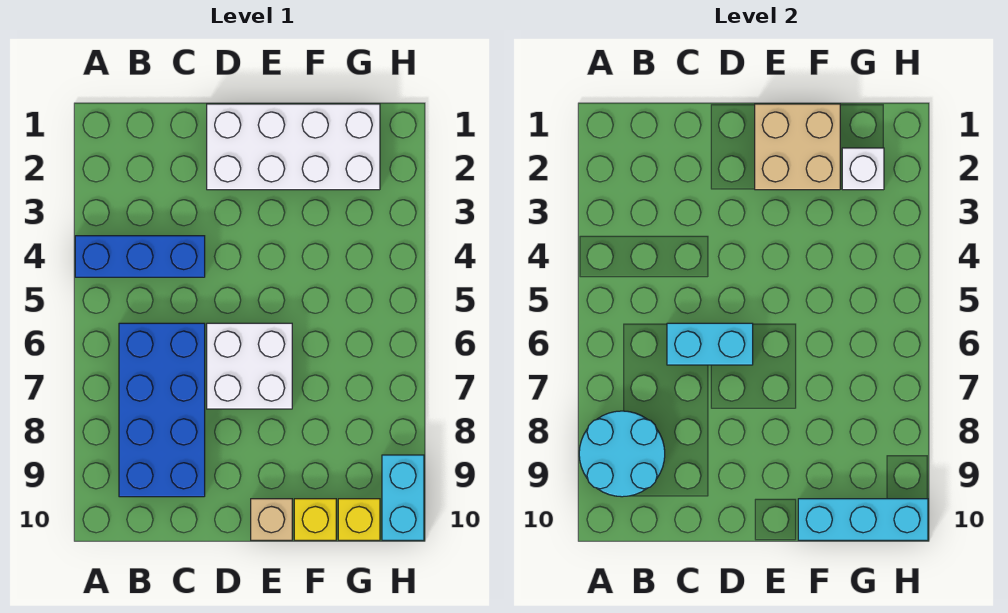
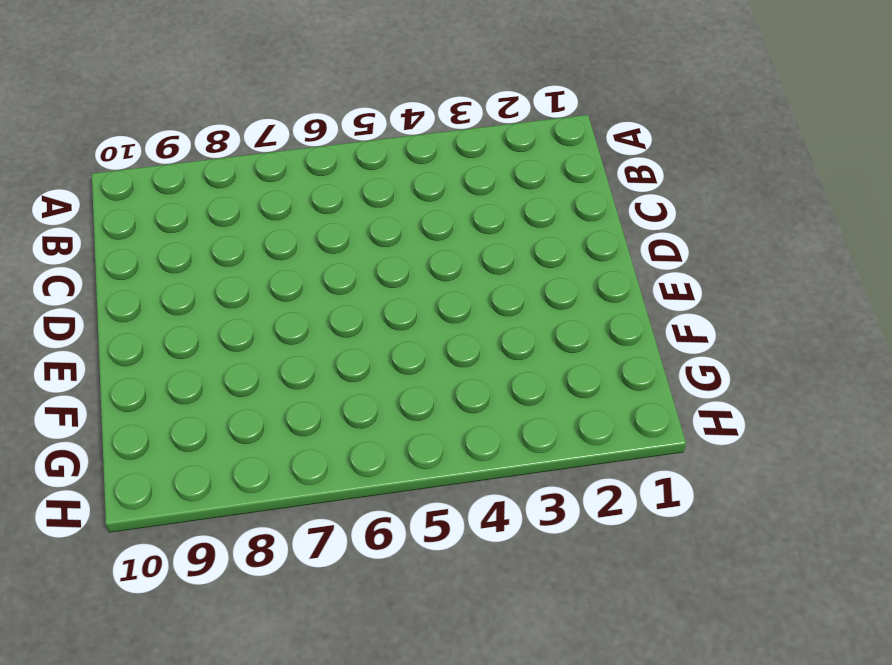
none -> blue brick A4:C4 level 1
none -> blue brick B6:C9 level 1
none -> white brick D1:G2 level 1

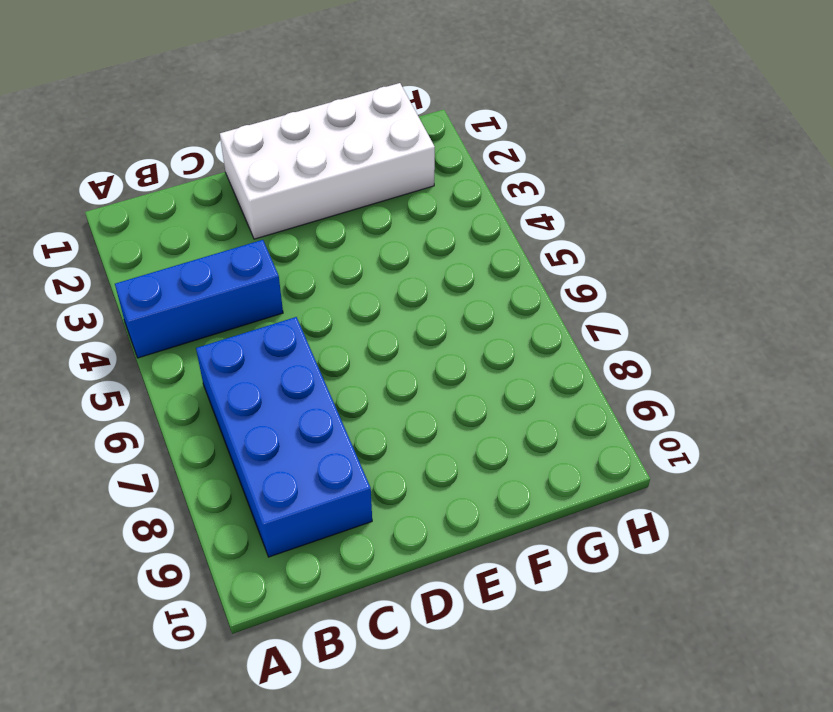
none -> white brick D6:E7 level 1
none -> tan brick E10 level 1
none -> yellow brick F10 level 1

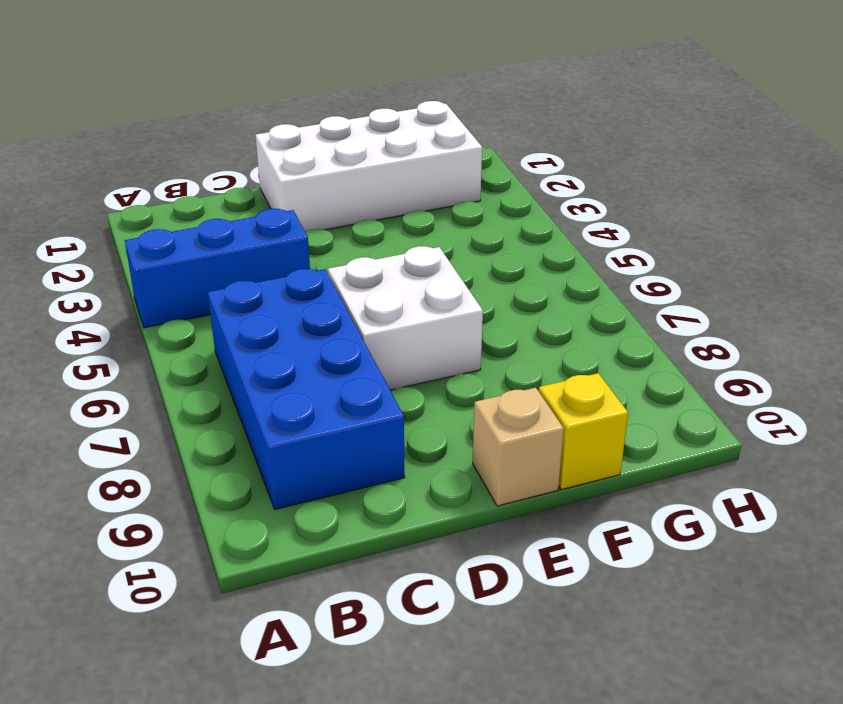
none -> yellow brick G10 level 1
none -> cyan brick H9:H10 level 1
none -> cyan round brick A8:B9 level 2

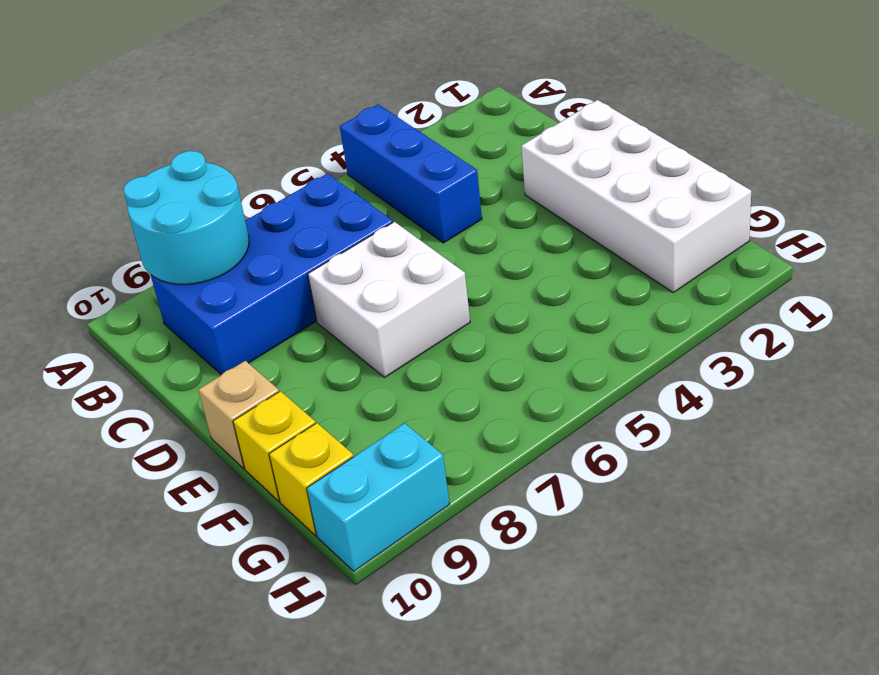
none -> cyan brick C6:D6 level 2
none -> tan brick E1:F2 level 2
none -> cyan brick F10:H10 level 2

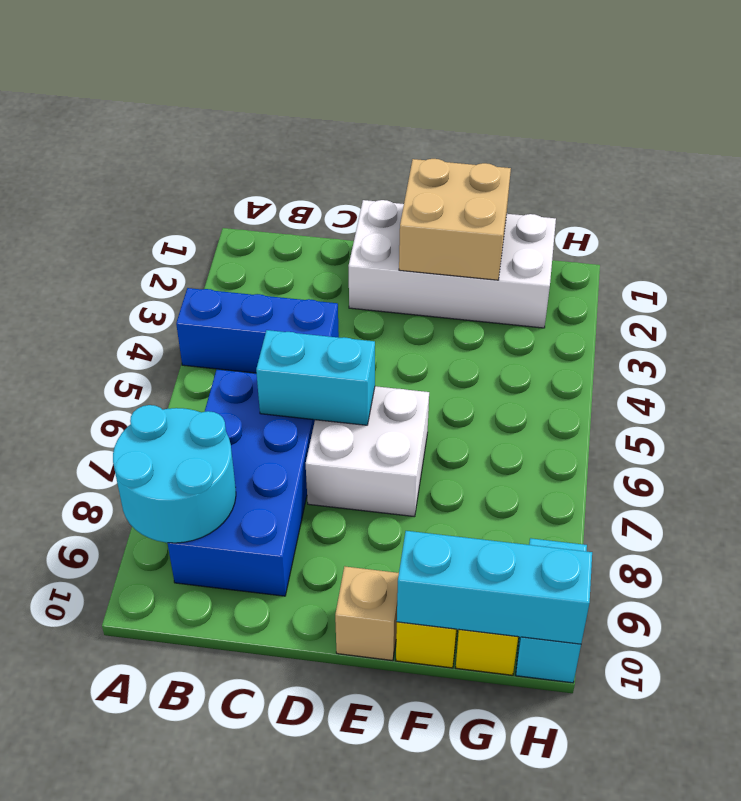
none -> white brick G2 level 2

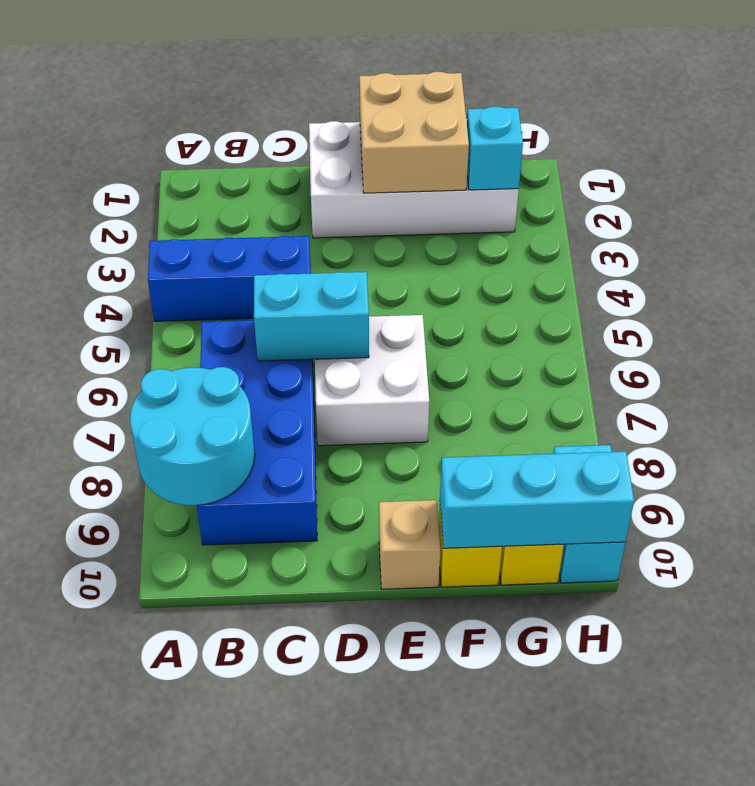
cyan brick G2 level 2 -> white brick G2 level 2

